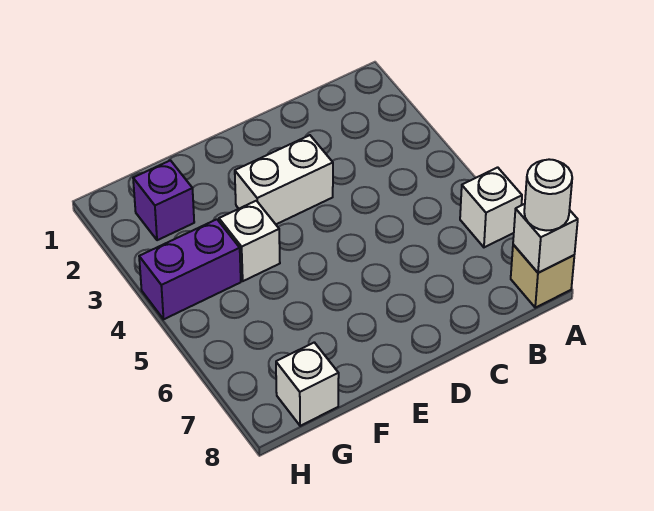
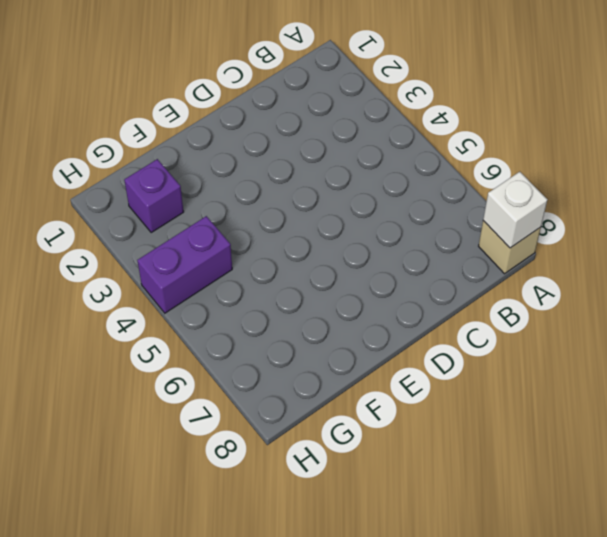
none -> white brick A6 level 1
none -> white brick D3:E3 level 1

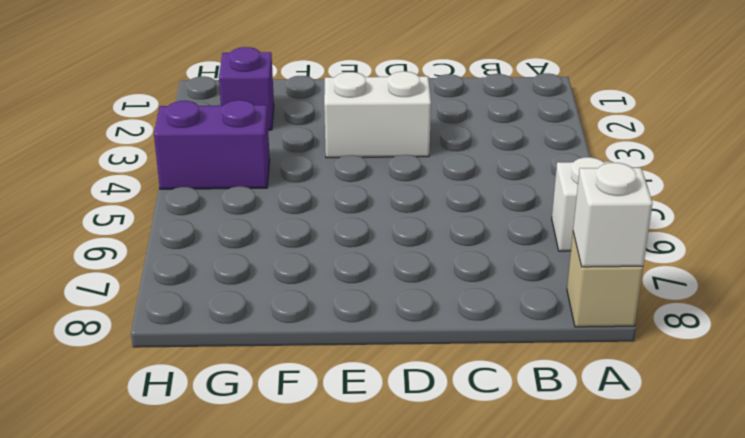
none -> white brick F4 level 1
none -> white brick G8 level 1

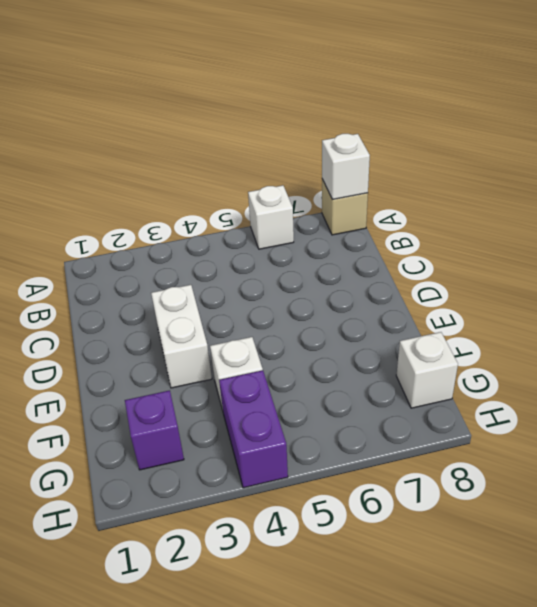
none -> white round brick A8 level 3

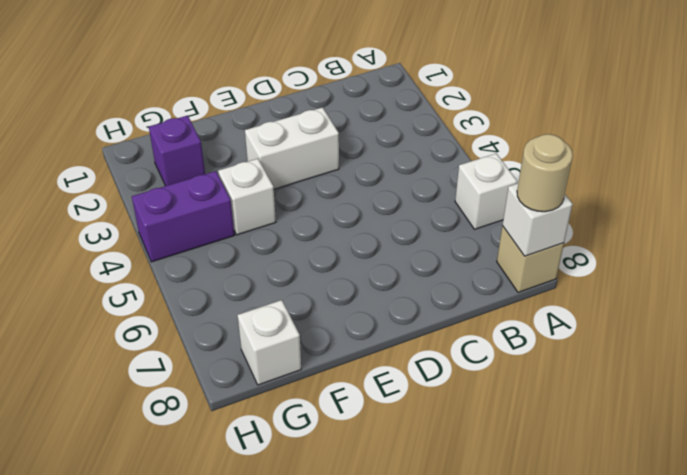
tan round brick A8 level 3 -> white round brick A8 level 3

